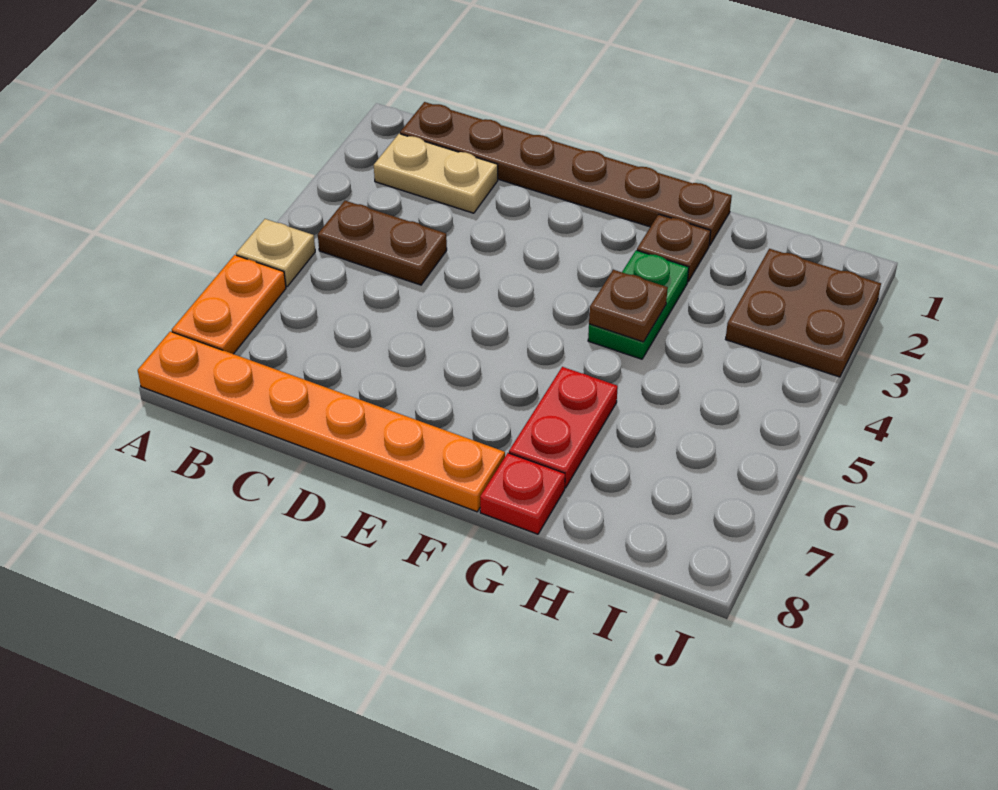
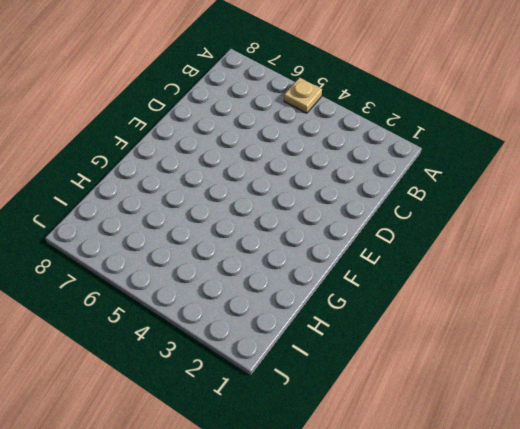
none -> orange plate A6:A7 level 1
none -> orange plate A8:F8 level 1
none -> brown plate B1:G1 level 1

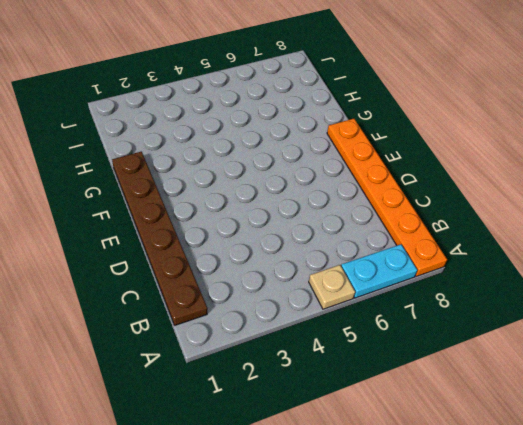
cyan plate A6:A7 level 1 -> orange plate A6:A7 level 1
none -> tan plate B2:C2 level 1
none -> brown plate B4:C4 level 1
none -> brown plate G2 level 1

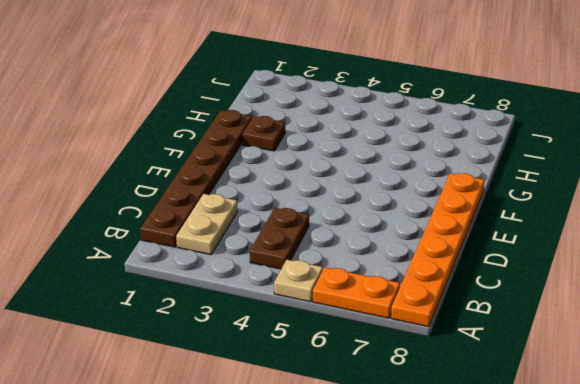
none -> green plate G3:G4 level 1
none -> red plate G6:G7 level 1
none -> red plate G8 level 1

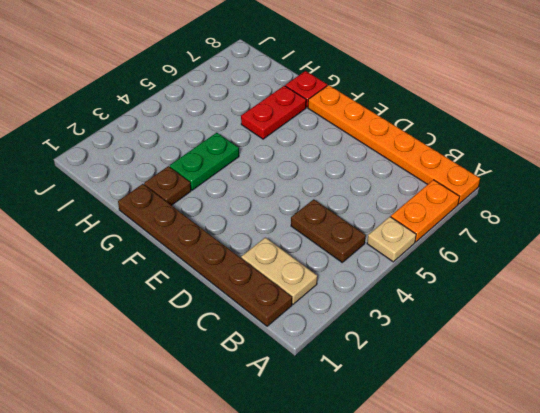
none -> brown plate I2:J3 level 1
none -> brown plate G4 level 2

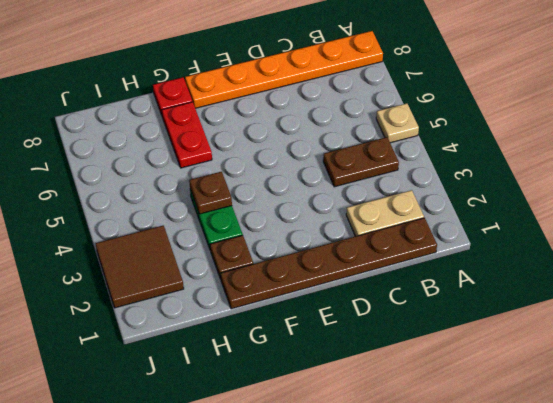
brown tile I2:J3 level 1 -> brown plate I2:J3 level 1
none -> orange plate A6:A7 level 1

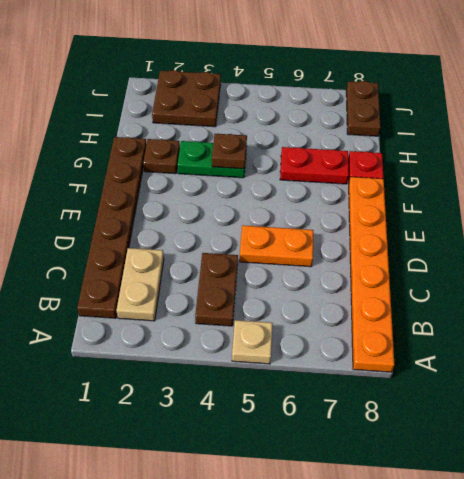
orange plate D5:D6 level 1 -> orange plate A6:A7 level 1
brown plate I8:J8 level 1 -> none

